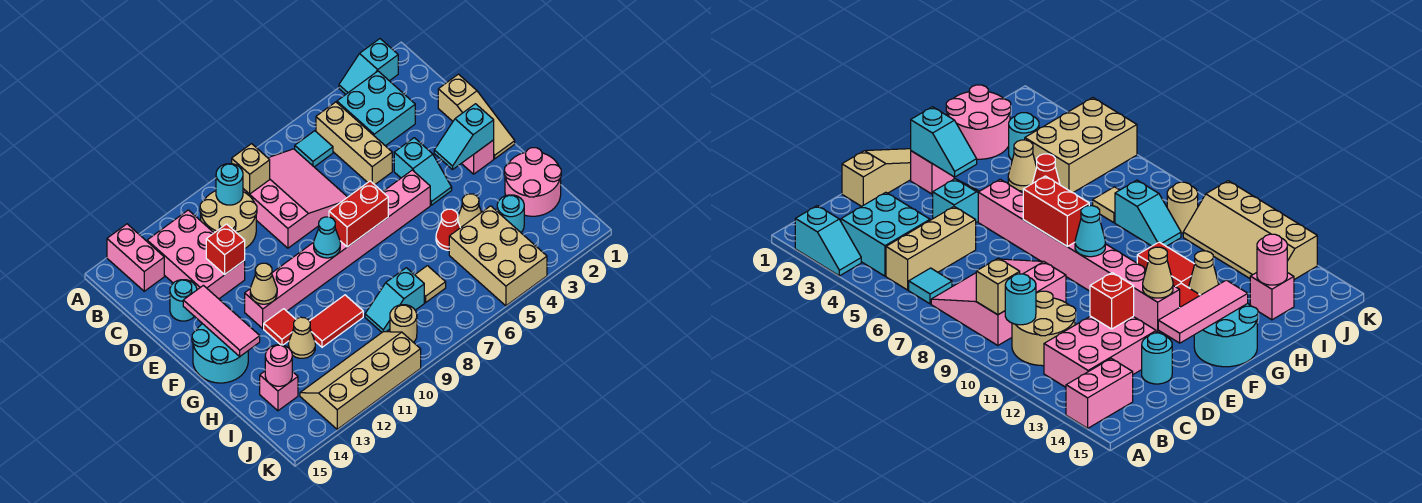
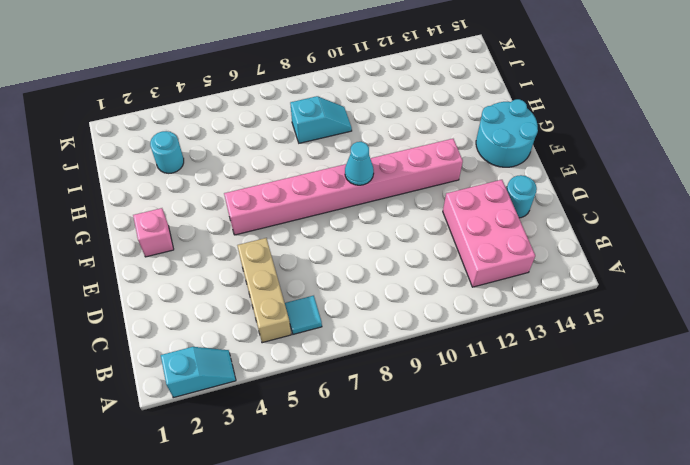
none -> pink brick A14:B14 level 1
none -> cyan brick B3:C4 level 1
none -> pink slope B7:D9 level 1 top 9
none -> tan round brick B10:C11 level 1

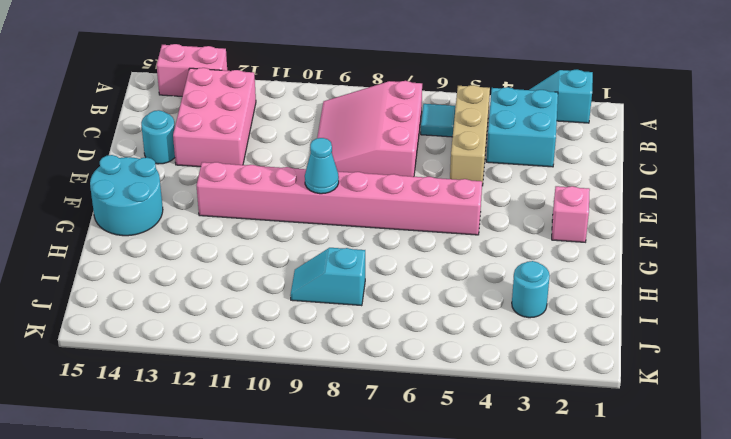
pink brick A13:A14 level 1 -> pink brick A14:B14 level 1
pink slope B7:D9 level 1 top 7 -> pink slope B7:D9 level 1 top 9
none -> tan round brick B10:C11 level 1
none -> tan slope D1:F1 level 1 top D
none -> cyan slope E4:F4 level 1 top E
none -> red tile G12 level 1

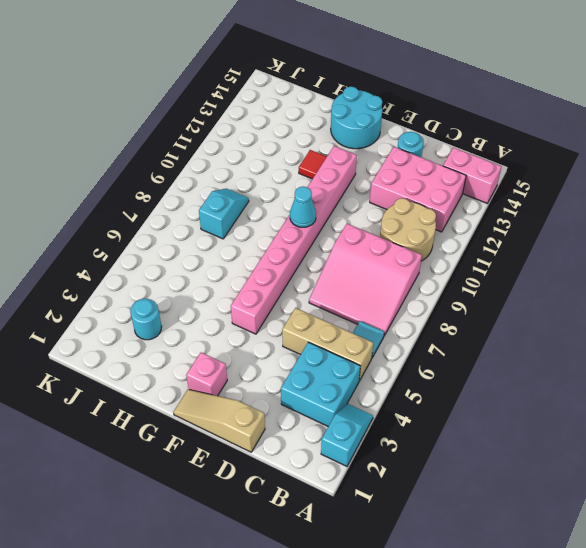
none -> cyan slope E4:F4 level 1 top E
none -> pink round brick H1:I2 level 1
none -> tan cone H4 level 1
none -> red cone H5 level 1

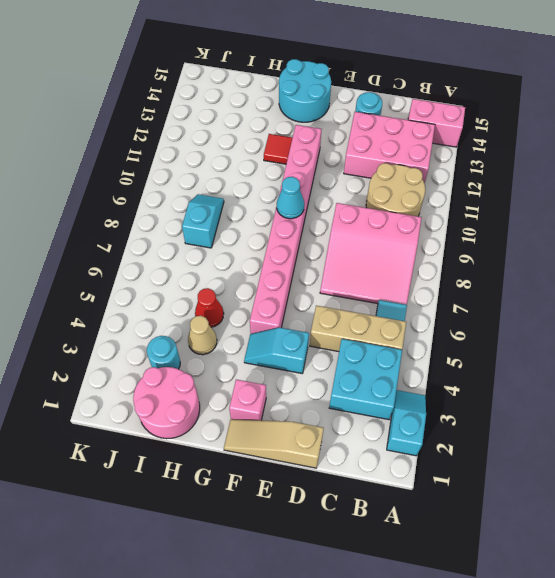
none -> red tile H10:H11 level 1
none -> tan cone H12 level 1
none -> tan brick I4:K5 level 1
none -> tan tile I7 level 1

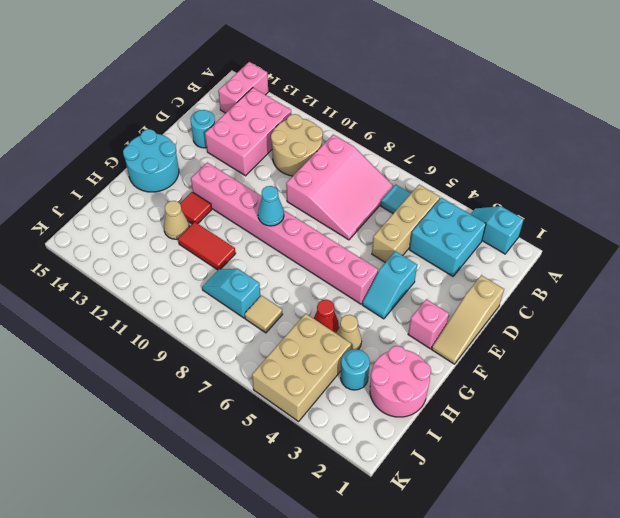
none -> pink brick I14 level 1
none -> tan round brick J9 level 1
none -> tan slope J10:K13 level 1 top K
none -> tan brick B9 level 2

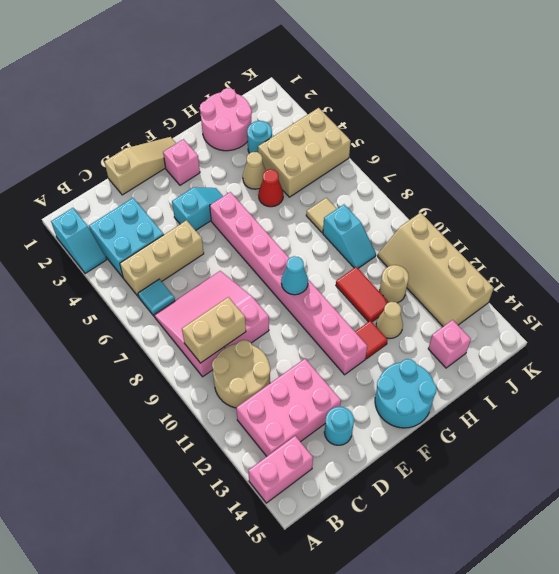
tan brick B9:C9 level 2 -> tan brick B9 level 2
tan round brick I11 level 1 -> tan round brick J9 level 1
none -> cyan round brick B10 level 2
none -> red brick D12 level 2
none -> pink tile E14:G14 level 2
none -> cyan slope F2:F3 level 2 top 2

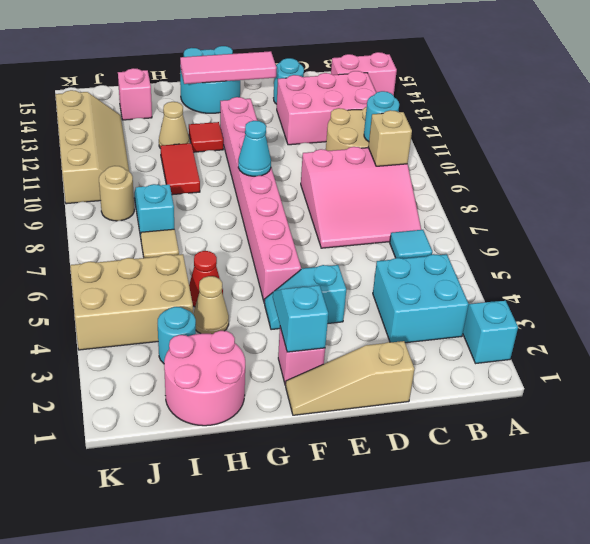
none -> tan brick B5:D5 level 1
none -> red brick D12 level 2
none -> red brick F7:F8 level 2
none -> tan cone F12 level 2

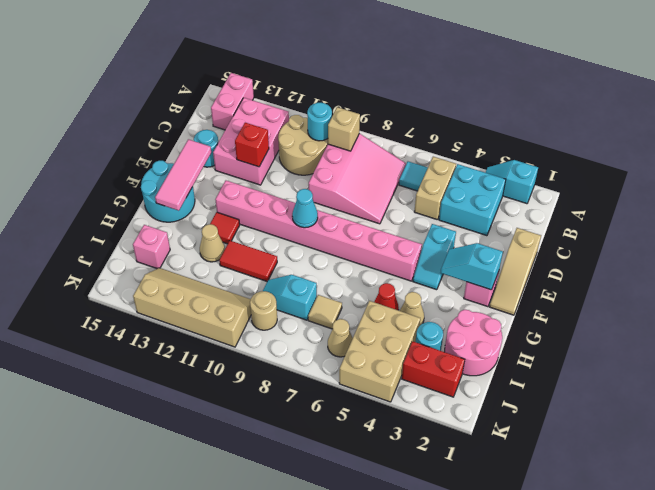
tan brick B5:C5 level 1 -> tan brick B5:D5 level 1
red brick J2:J3 level 1 -> red brick F7:F8 level 2
tan cone J6 level 1 -> tan cone F12 level 2
none -> pink round brick I14 level 2

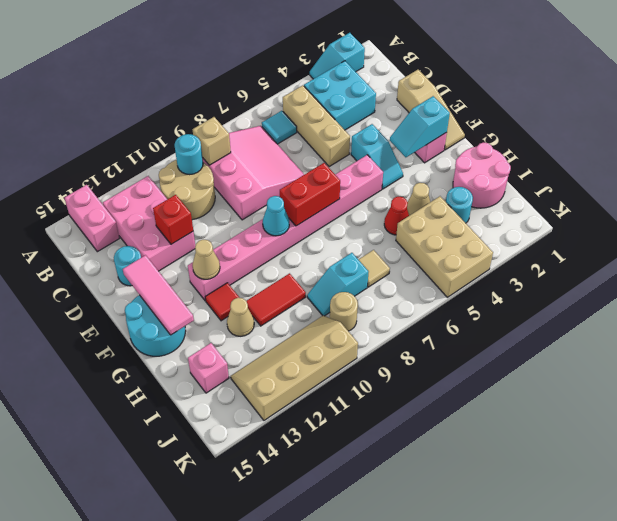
none -> pink round brick I14 level 2

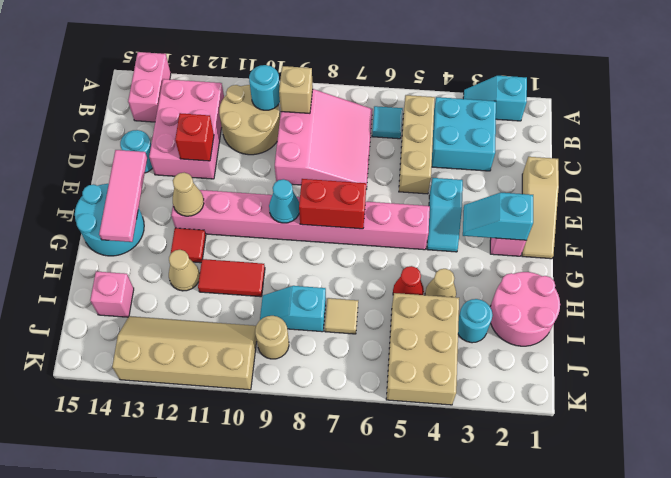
none -> pink round brick I14 level 2

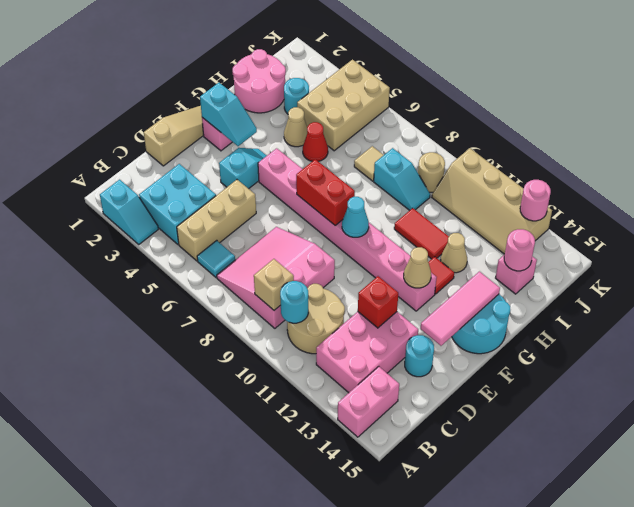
pink round brick K13 level 2 -> none

